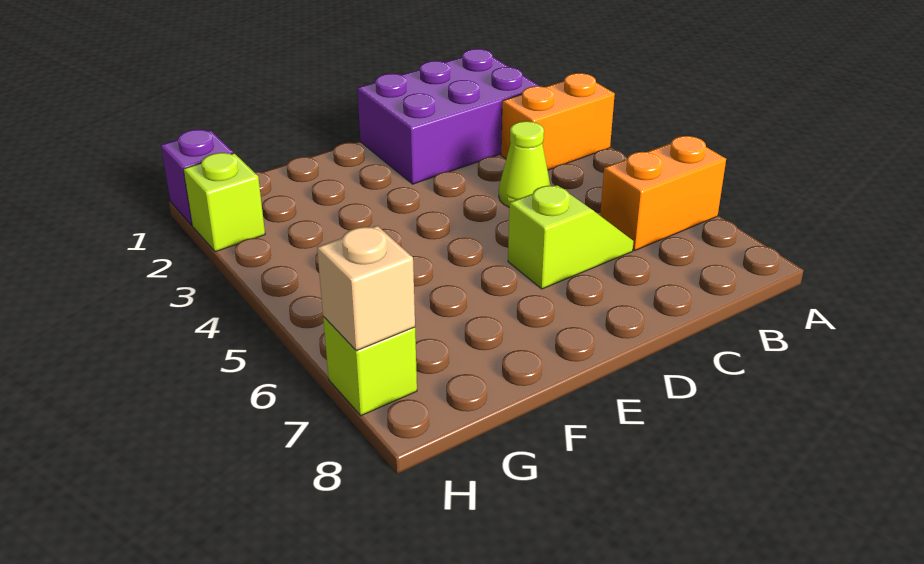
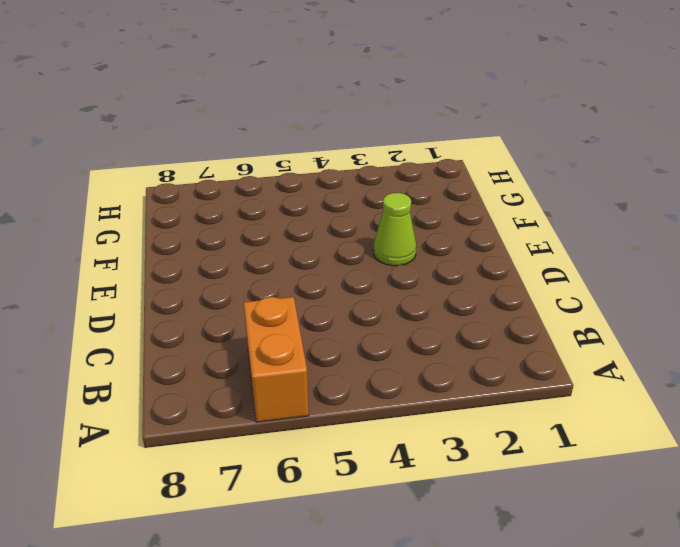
lime cone E3 level 1 -> lime cone C4 level 1
none -> orange brick A3:B3 level 1
none -> purple brick B1:D2 level 1

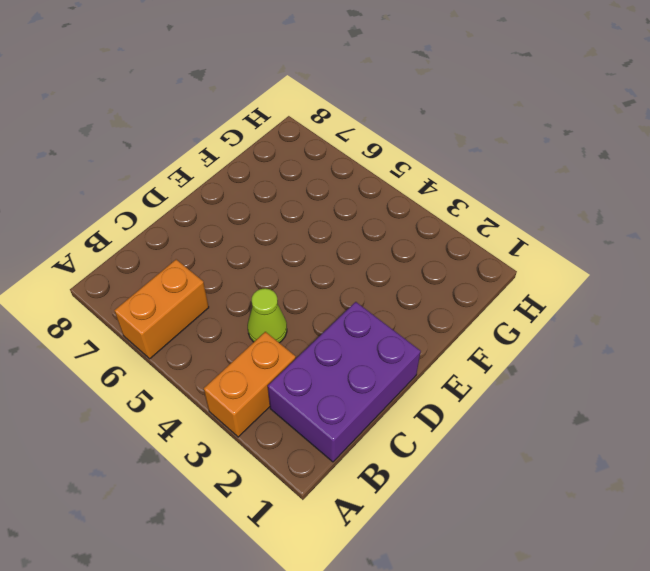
none -> lime slope C6:D6 level 1 top D
none -> purple brick H1 level 1

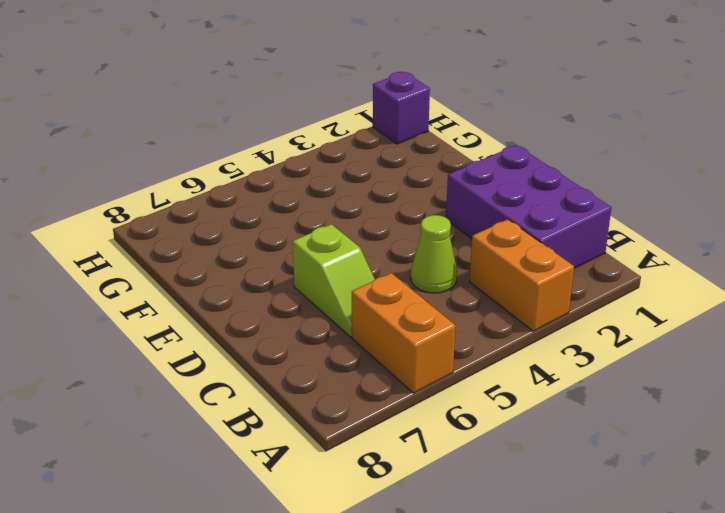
none -> lime brick H2 level 1
none -> lime brick H7 level 1

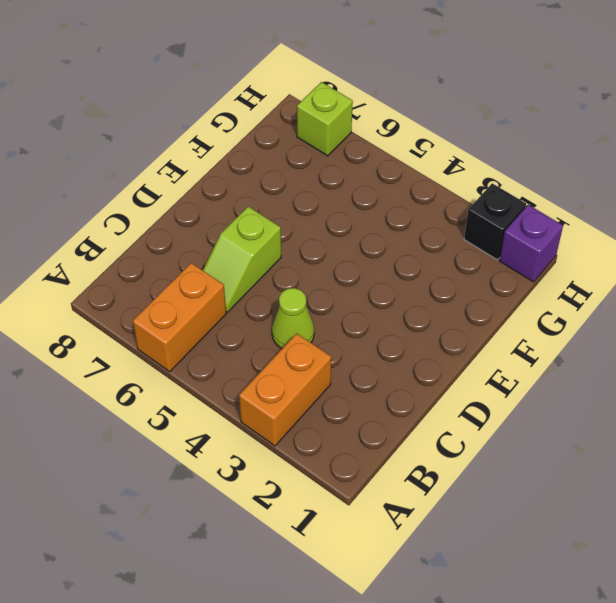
black brick H2 level 1 -> lime brick H2 level 1
none -> purple brick B1:D2 level 1
none -> tan brick H7 level 2

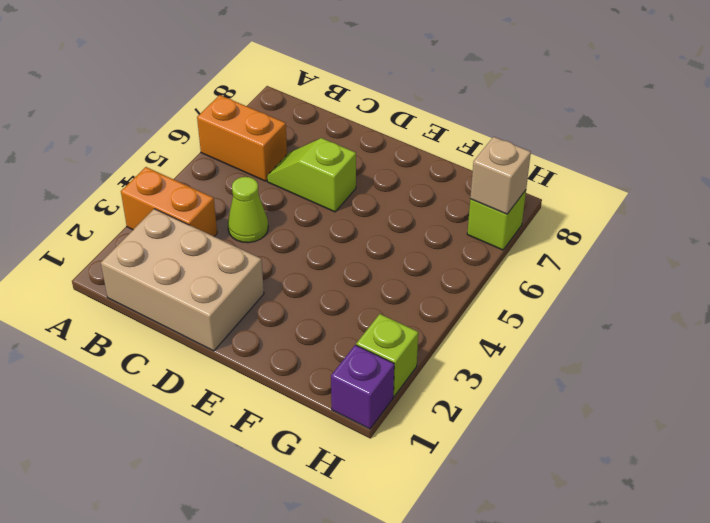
tan brick B1:D2 level 1 -> purple brick B1:D2 level 1

